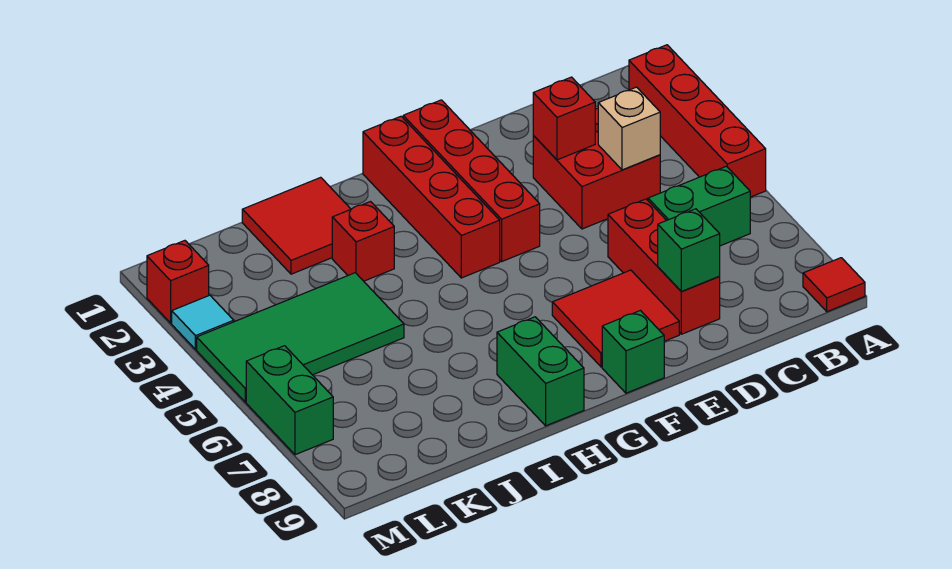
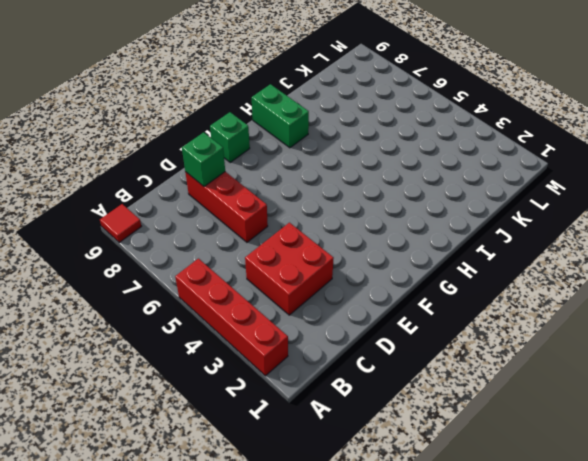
none -> green brick B6:C6 level 1
none -> red tile E7:F8 level 1
none -> red brick F1:F4 level 1

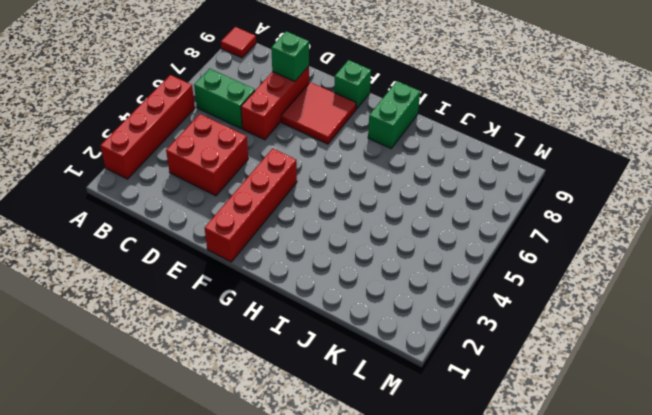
none -> red brick G1:G4 level 1
none -> red tile I1:J2 level 1
none -> red brick I3 level 1

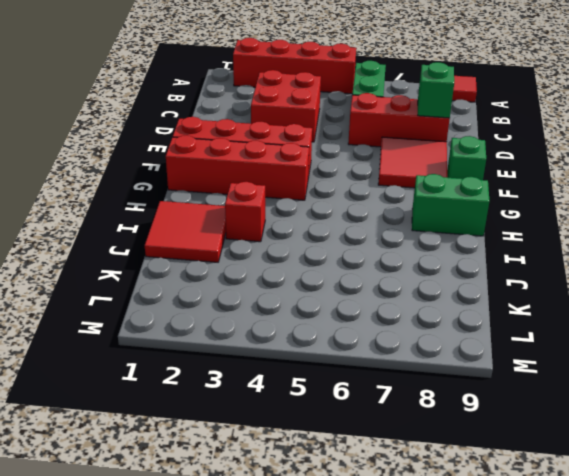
none -> green tile J4:M5 level 1
none -> red brick M2 level 1
none -> cyan tile M3 level 1

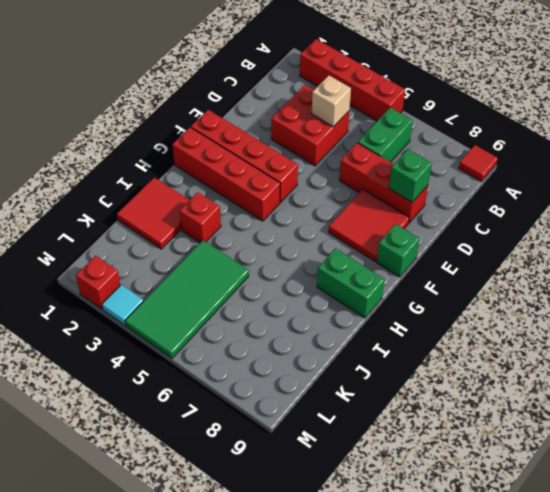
none -> green brick M6:M7 level 1
none -> red brick D3 level 2

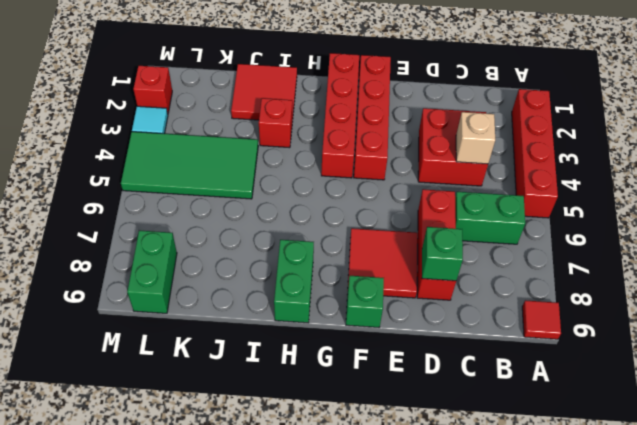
green brick L8:L9 level 1 -> green brick M6:M7 level 1
none -> red brick D3 level 2

